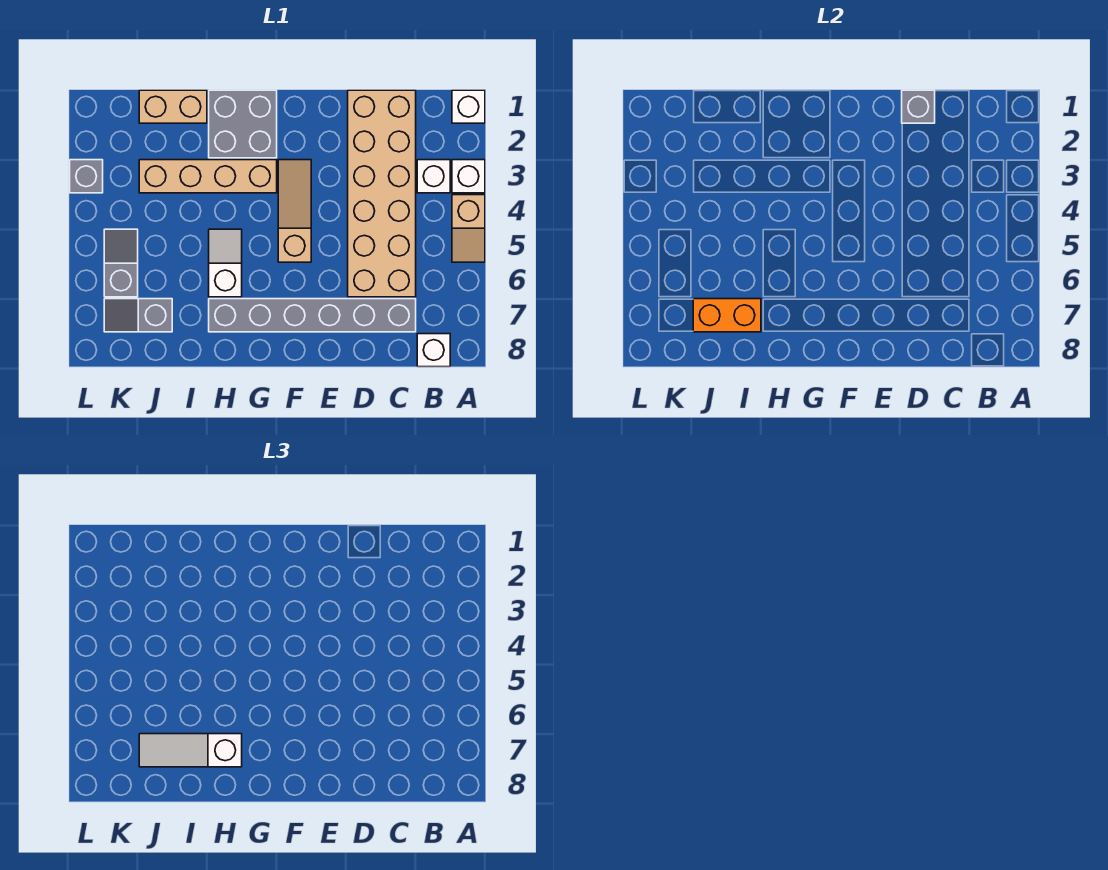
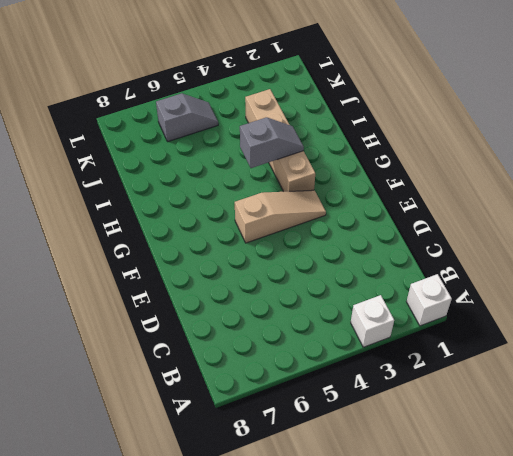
grey slope H3:H4 level 2 top 4 -> grey slope J7:K7 level 1 top J
none -> tan slope A4:A5 level 1 top 4
none -> white brick B3 level 1
none -> white brick B8 level 1

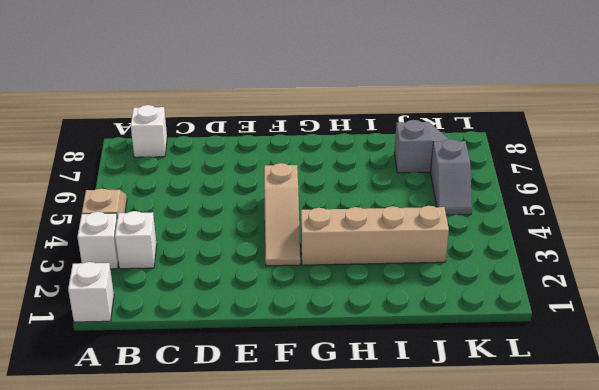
none -> tan brick C1:D6 level 1
none -> grey brick C7:H7 level 1
none -> grey brick G1:H2 level 1

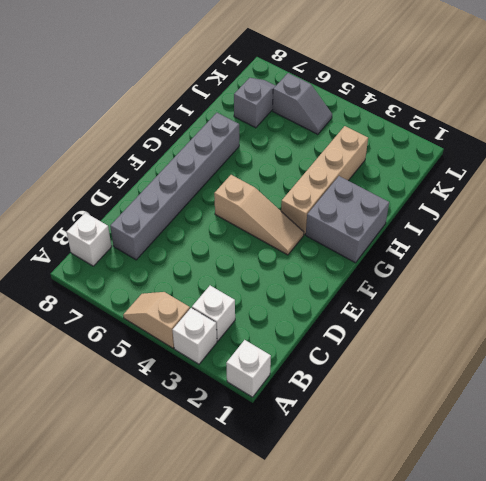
none -> tan brick C1:D6 level 1
none -> white slope H5:H6 level 1 top 6
none -> tan brick I1:J1 level 1

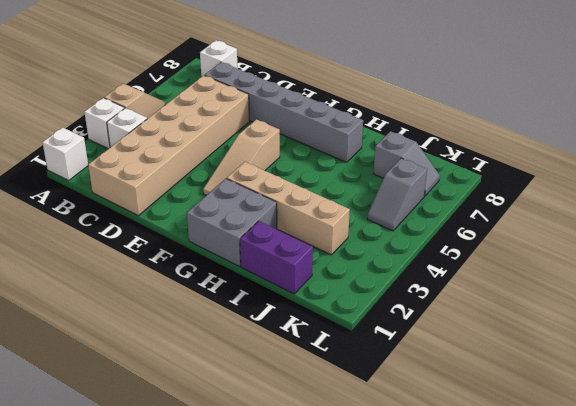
purple brick I1:J1 level 1 -> tan brick I1:J1 level 1
none -> white slope H5:H6 level 1 top 6
none -> grey brick L3 level 1
none -> grey brick D1 level 2

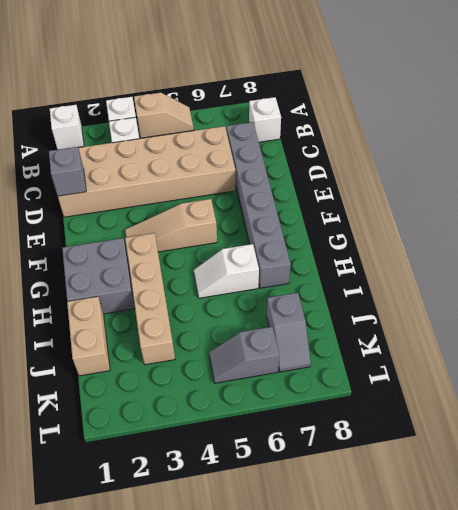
none -> grey brick L3 level 1
none -> orange brick I7:J7 level 2
none -> white slope H7:J7 level 3 top H

